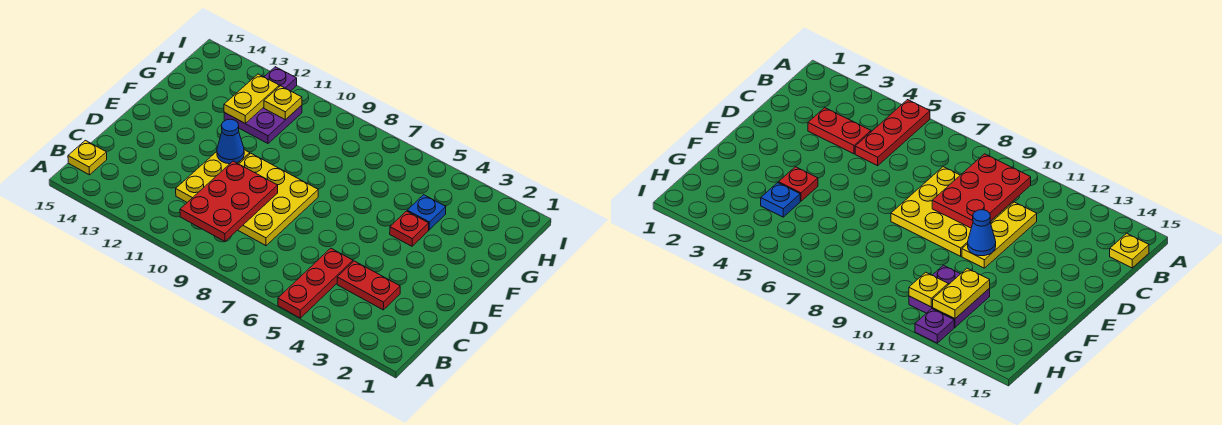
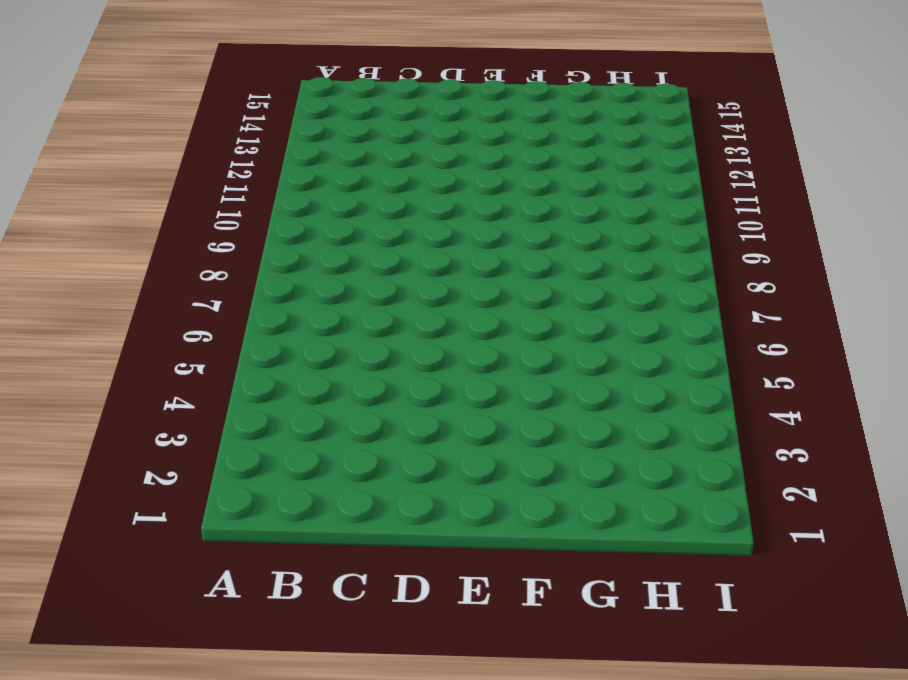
none -> red plate A5:C5 level 1
none -> yellow plate B15 level 1
none -> red plate C3:C4 level 1

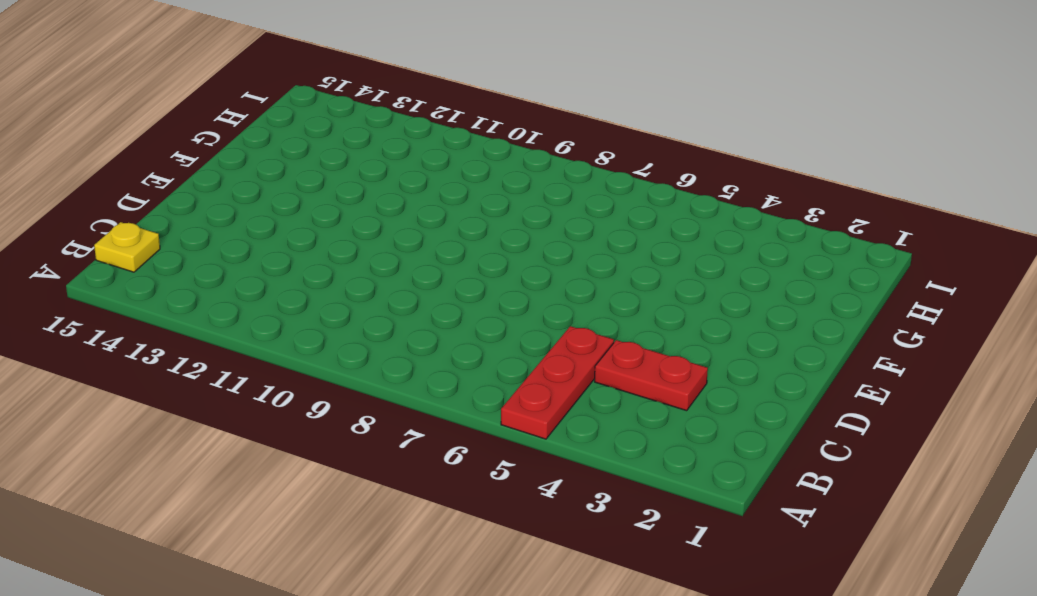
none -> yellow plate C8:E10 level 1
none -> yellow plate C11:E11 level 1
none -> red plate F4 level 1

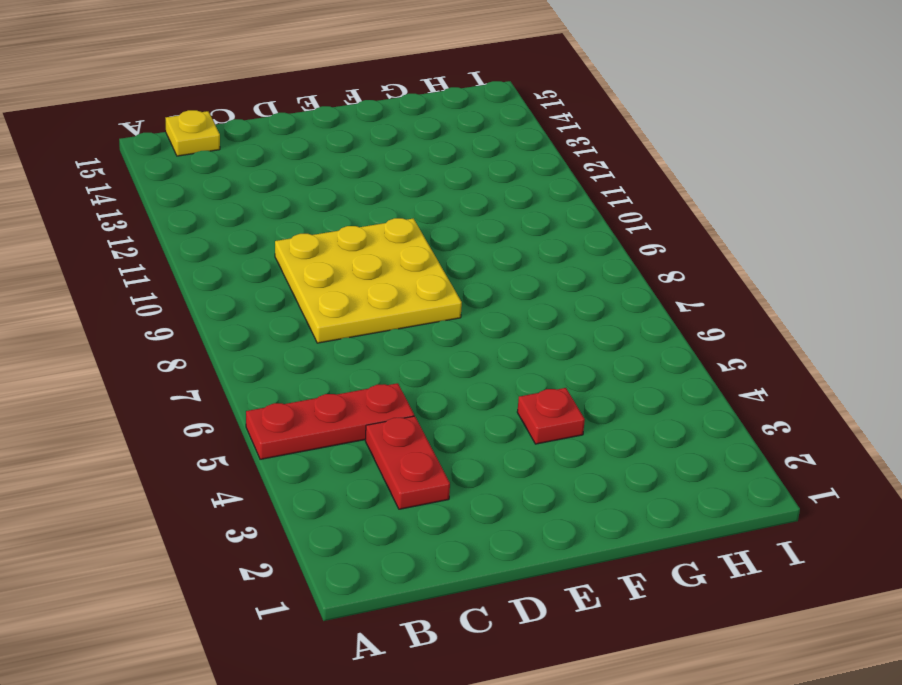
none -> yellow plate C11:E11 level 1
none -> blue plate G4 level 1
none -> purple plate G11:H12 level 1

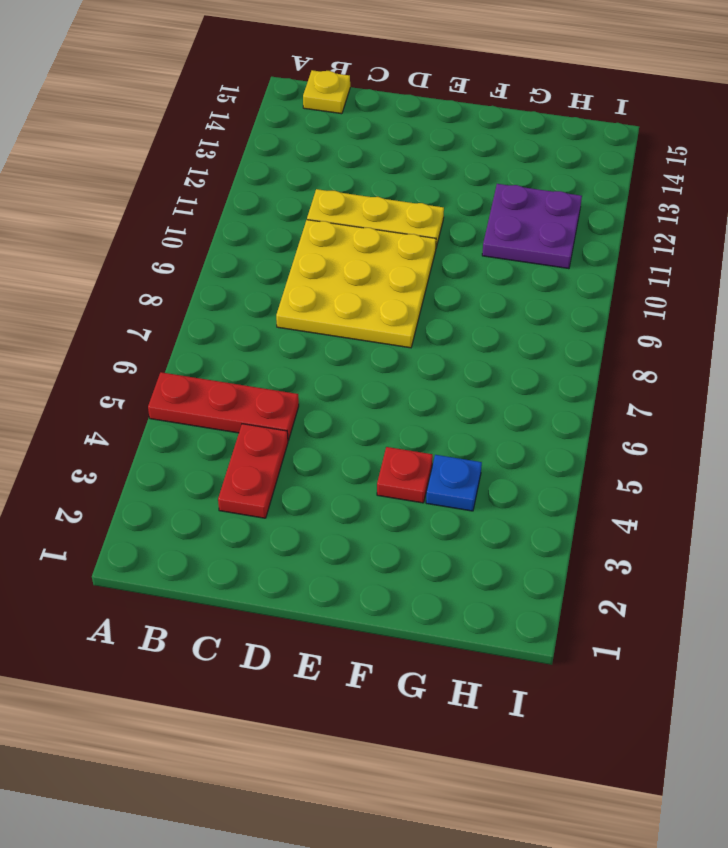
none -> purple plate I12 level 1
none -> red plate B9:D10 level 2
none -> blue cone E11 level 2

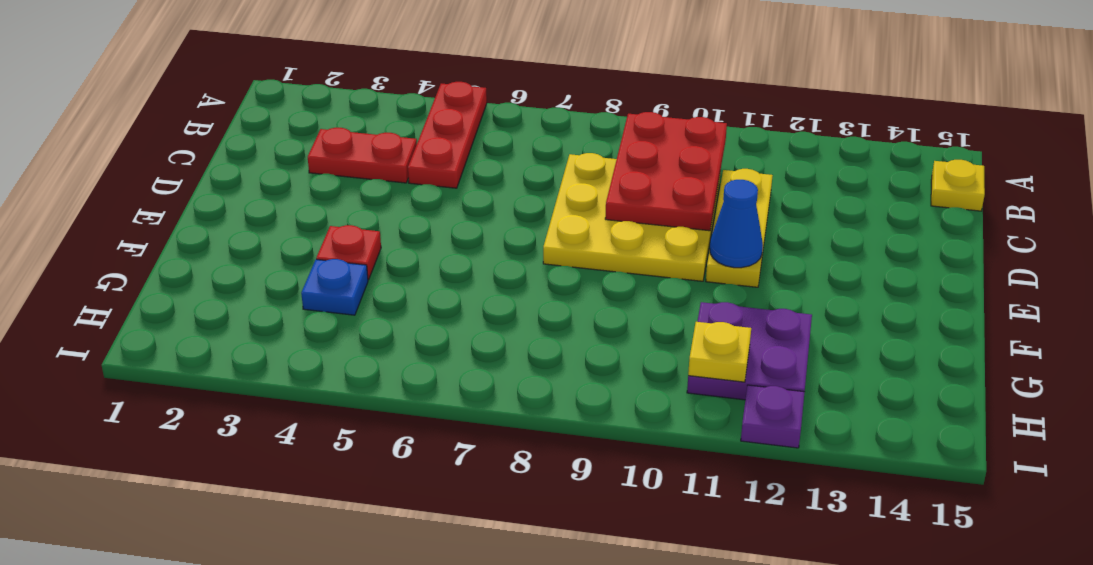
none -> yellow plate G12:H12 level 2

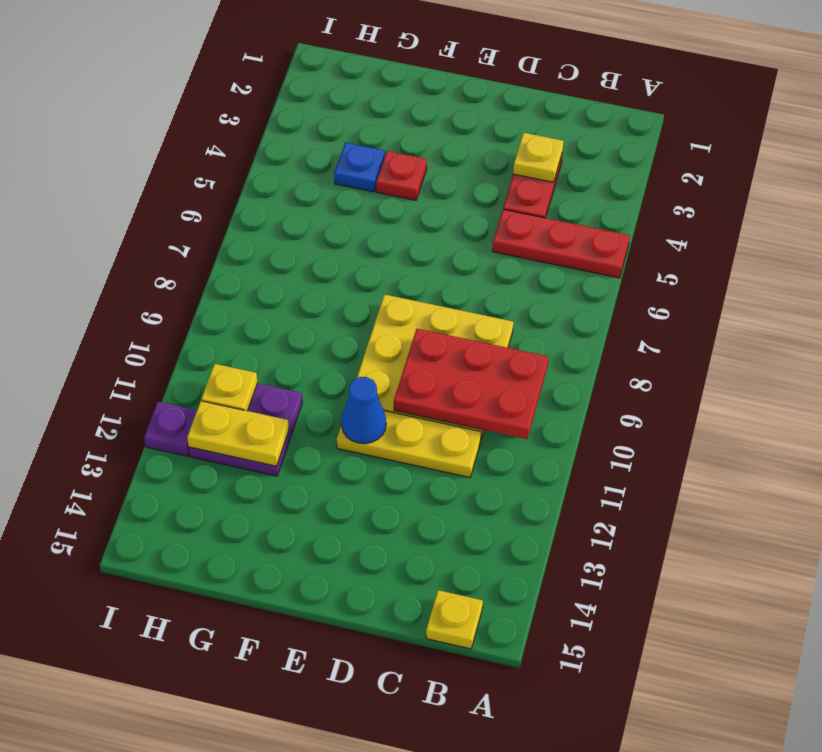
yellow plate C3 level 2 -> none

